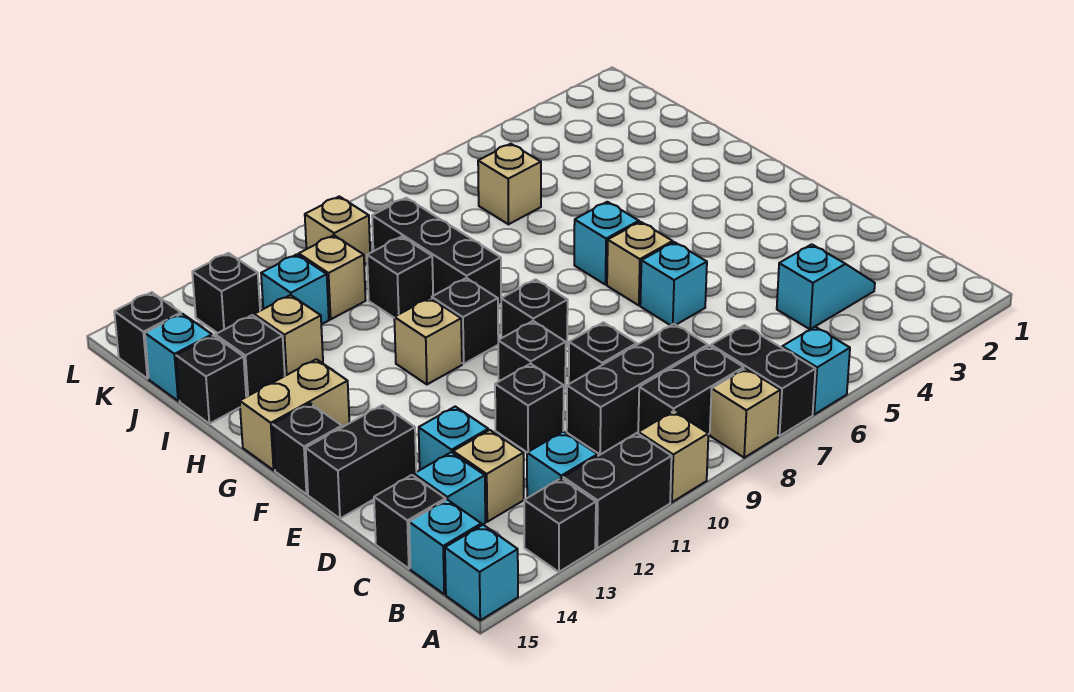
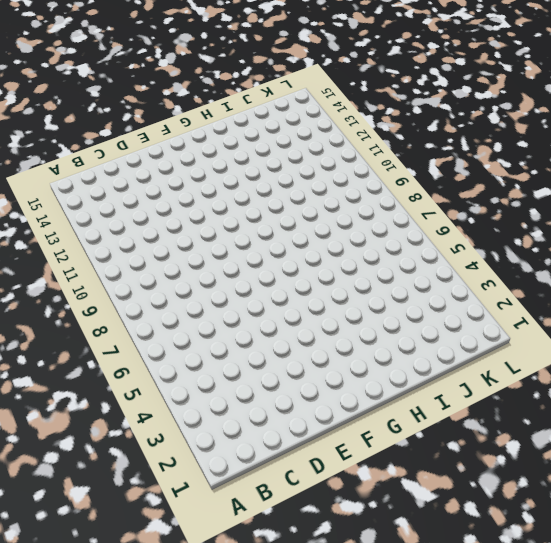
none -> cyan brick A6 level 1
none -> black brick A7:B7 level 1
none -> tan brick A8 level 1
none -> tan brick A10 level 1

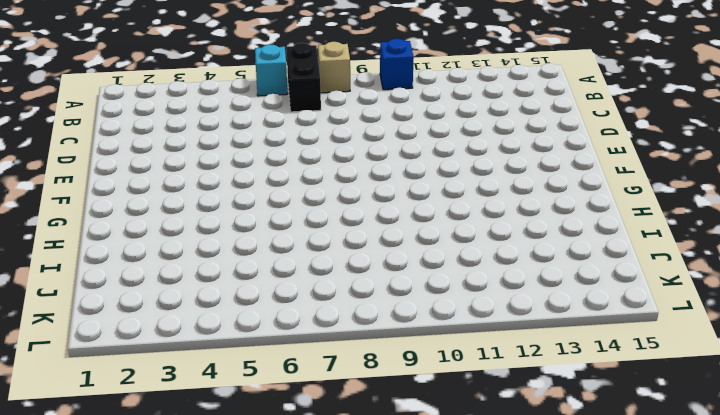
blue brick A10 level 1 -> tan brick A10 level 1
none -> black brick A11:A12 level 1
none -> black brick A13 level 1
none -> cyan brick A15 level 1
none -> black brick B8:B9 level 1

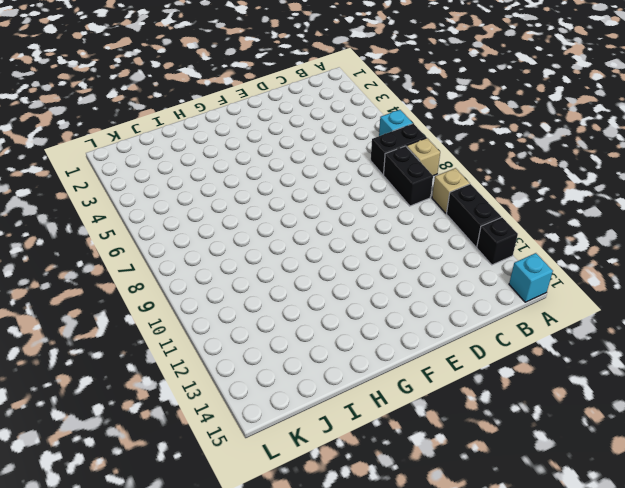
none -> cyan brick B12 level 1
none -> cyan brick B15 level 1
none -> cyan slope C3:C4 level 1 top 4
none -> black brick C8:C10 level 1

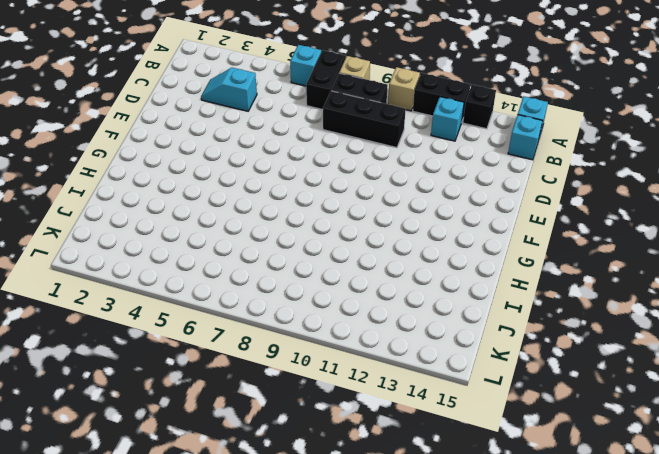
none -> tan brick C13 level 1
none -> cyan brick C14 level 1
none -> black brick C15 level 1
none -> black brick D9 level 1

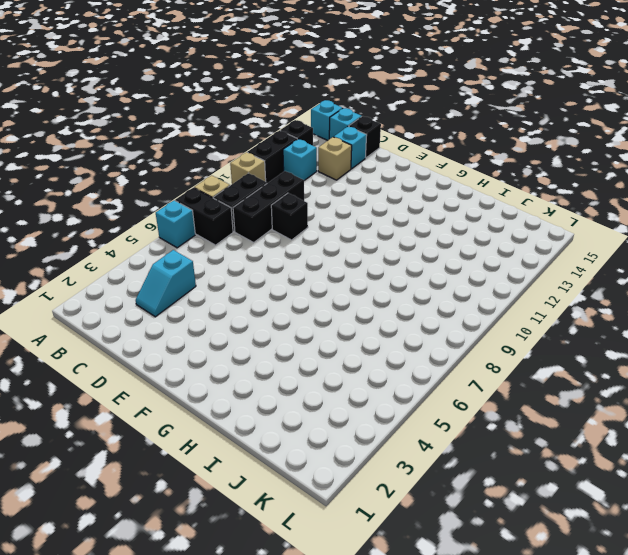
none -> black brick D11 level 1
none -> cyan brick D13 level 1
none -> cyan brick E6 level 1
none -> black brick E10 level 1

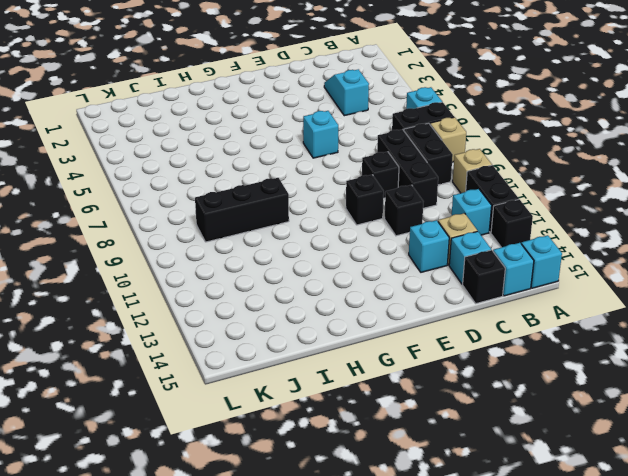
none -> black brick E14:E15 level 1
none -> tan brick F6 level 1
none -> black brick F9 level 1
none -> black brick F15 level 1

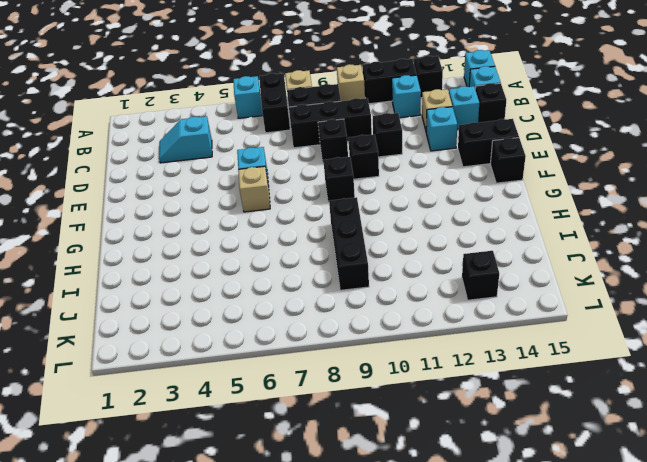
none -> cyan brick G6 level 1
none -> black brick G10 level 1
none -> tan brick G11 level 1
none -> tan brick G14:G15 level 1

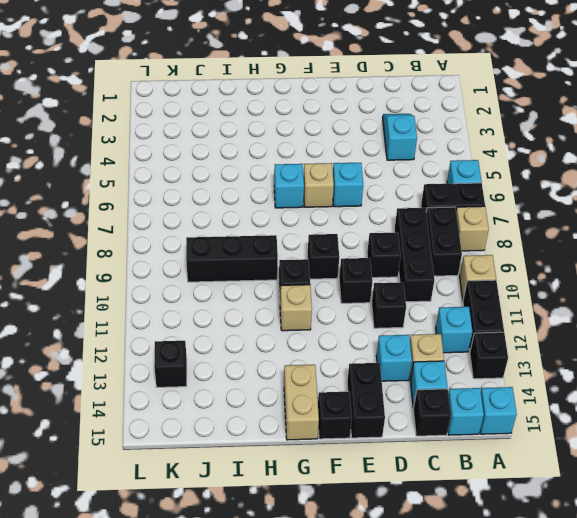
none -> black brick I10 level 1
none -> tan brick I13 level 1
none -> black brick I14 level 1
none -> black brick I15 level 1

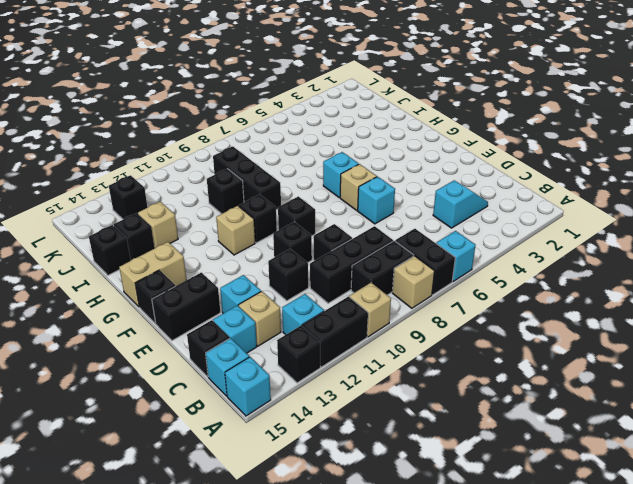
none -> tan brick J6 level 1
none -> tan brick J11 level 1
none -> cyan brick J12 level 1
none -> cyan brick J15 level 1

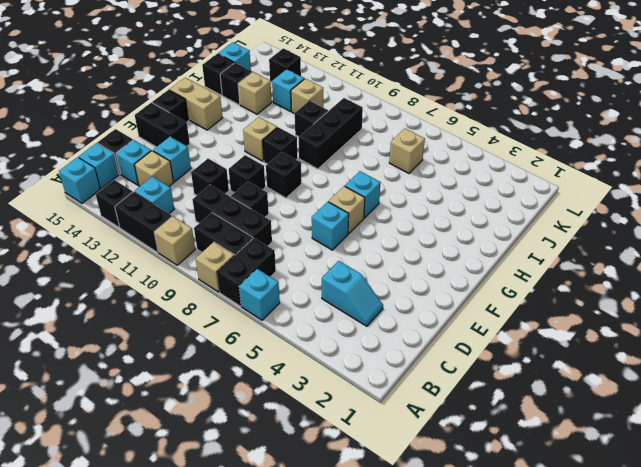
none -> tan brick K10 level 1
none -> black brick K15 level 1

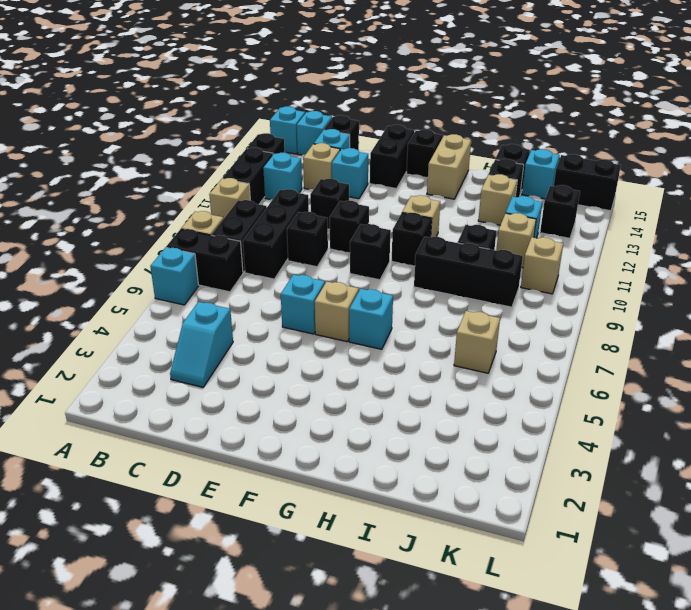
black brick K15:L15 level 1 -> black brick K15 level 1

